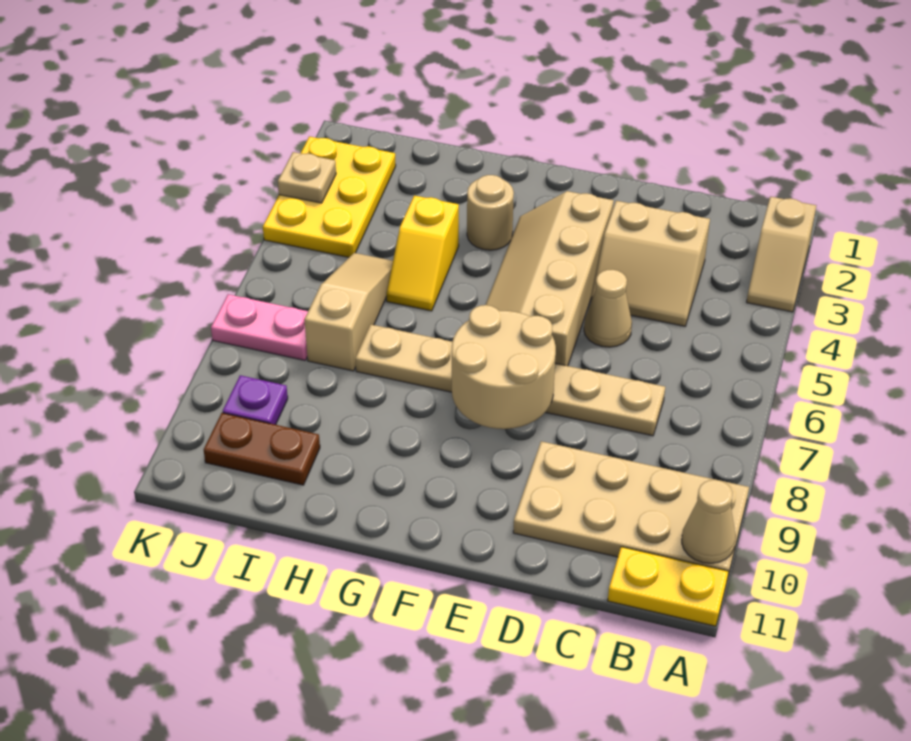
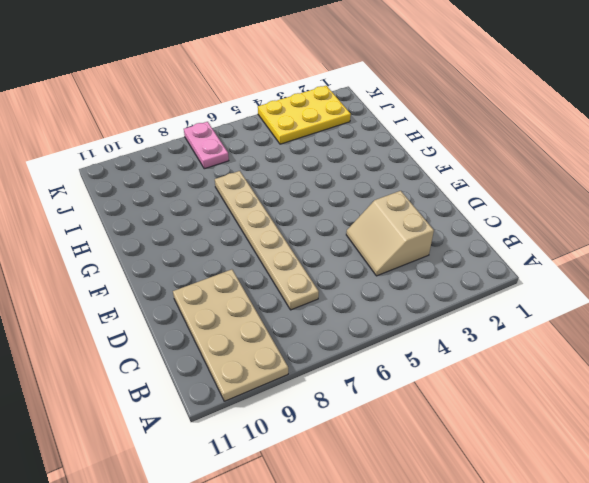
none -> tan slope A2:A3 level 1 top 2
none -> yellow plate A11:B11 level 1
none -> tan cone D5 level 1

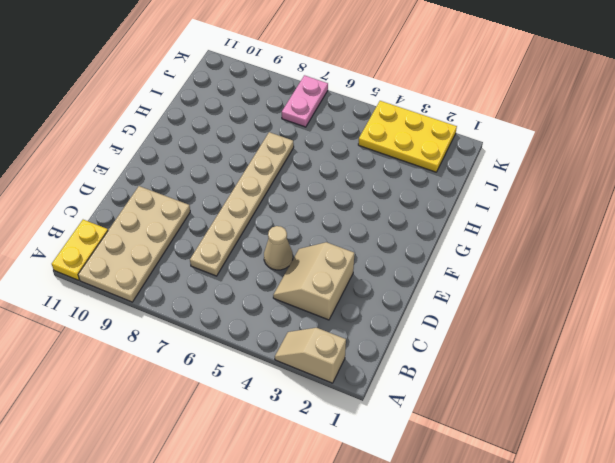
none -> tan slope E3:F6 level 1 top E
none -> tan round brick G3 level 1
none -> yellow slope H4:H5 level 1 top 4

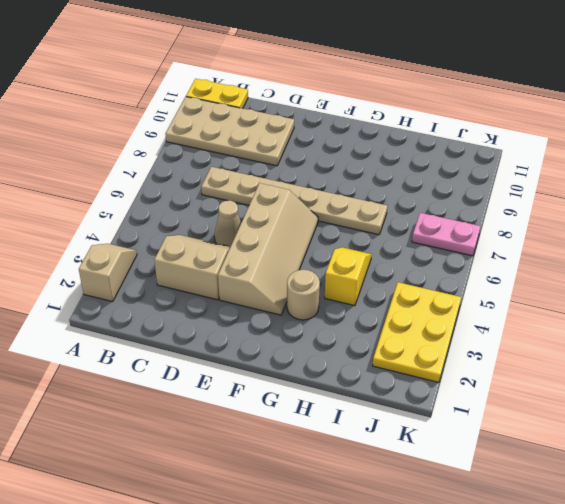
none -> tan slope I5:I7 level 1 top 7
none -> brown plate I10:J10 level 1
none -> purple plate J9 level 1

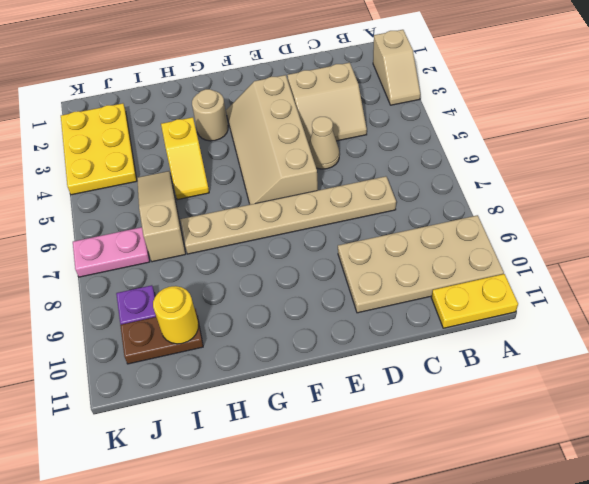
yellow round brick I10 level 2 -> none
none -> tan cone A10 level 2
none -> tan round brick E7:F8 level 2
none -> tan plate K3 level 2

